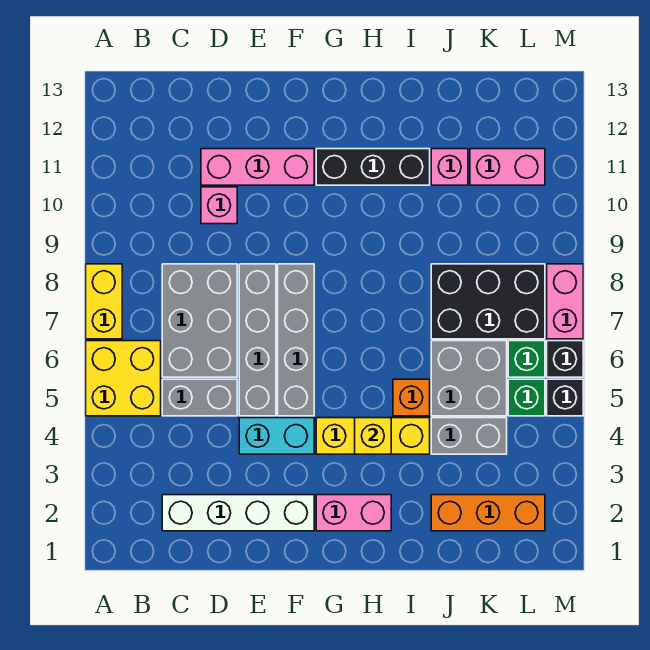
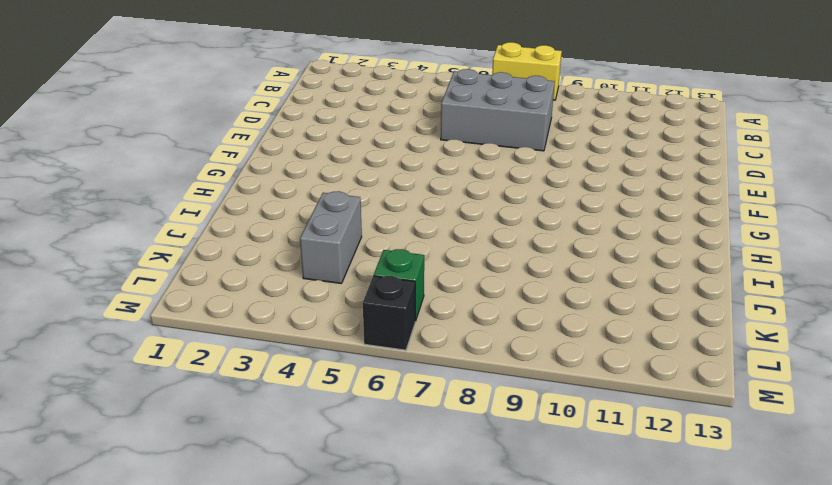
none -> yellow brick A5:B6 level 1
none -> white brick C2:F2 level 1
none -> grey brick C5:D5 level 1

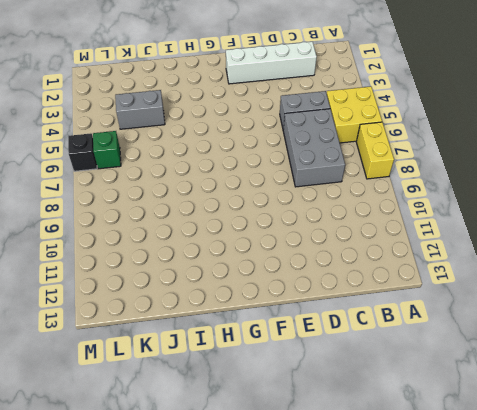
none -> pink brick D10 level 1
none -> pink brick D11:F11 level 1
none -> cyan brick E4:F4 level 1

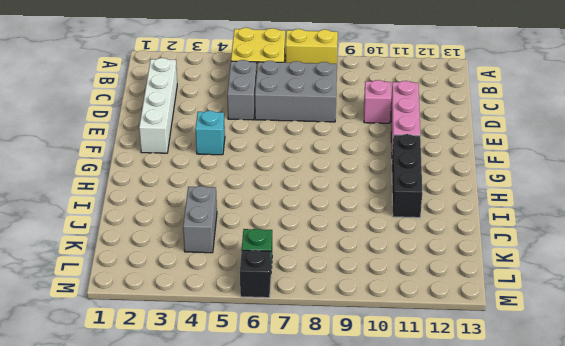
cyan brick F4 level 1 -> cyan brick E4:F4 level 1
none -> grey brick E5:E8 level 1
none -> grey brick F5:F8 level 1
none -> pink brick G2:H2 level 1

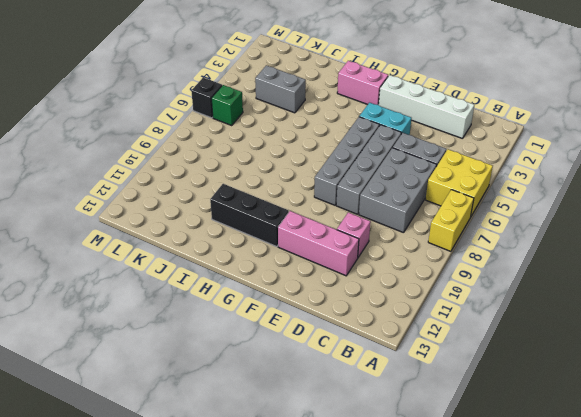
none -> yellow brick G4:I4 level 1
none -> orange brick I5 level 1
none -> orange brick J2:L2 level 1

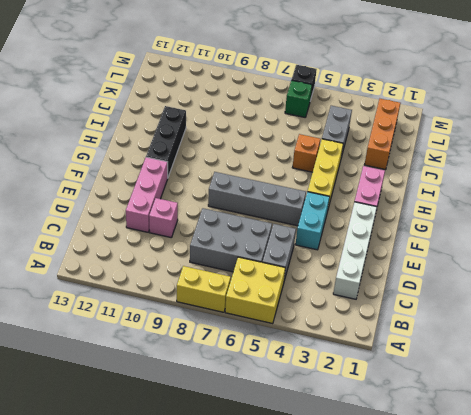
none -> grey brick E5:E8 level 1
none -> grey brick J5:K6 level 1
none -> black brick J7:L8 level 1

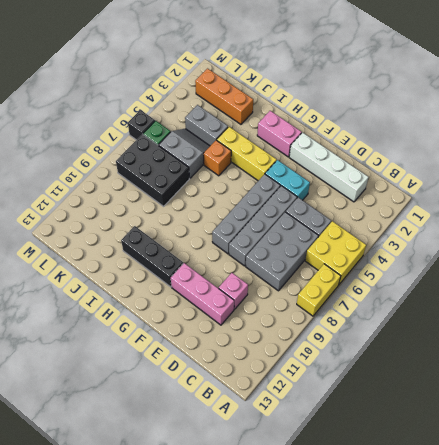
grey slope J5:K6 level 1 top 6 -> grey brick J5:K6 level 1
none -> pink brick J11 level 1
none -> pink brick K11:L11 level 1
none -> green brick L5 level 1

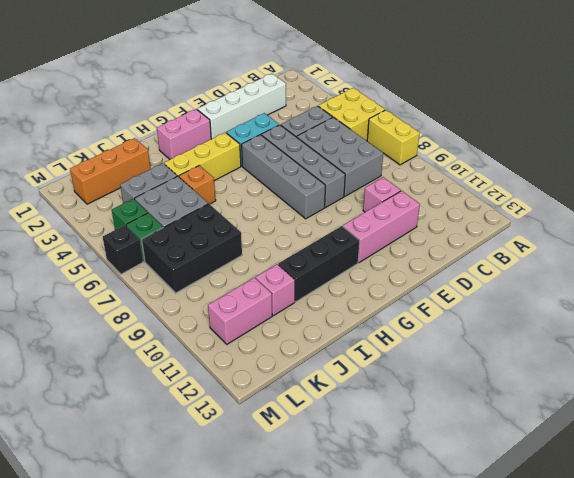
none -> black brick M5 level 1
none -> pink brick M7:M8 level 1
none -> yellow brick H4 level 2

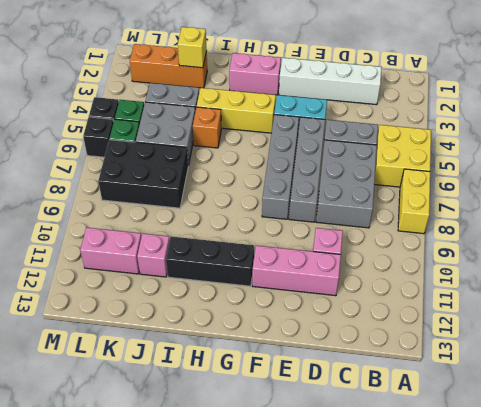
yellow brick J2 level 2 -> yellow brick H4 level 2
none -> pink brick M7:M8 level 1

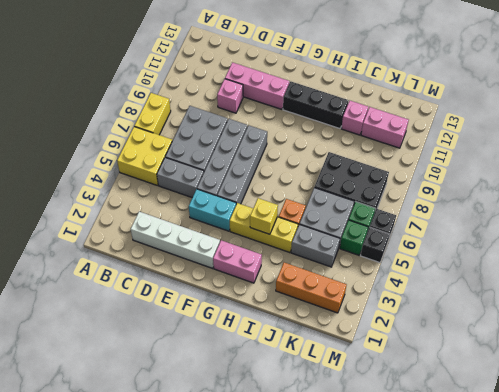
none -> pink brick M7:M8 level 1

